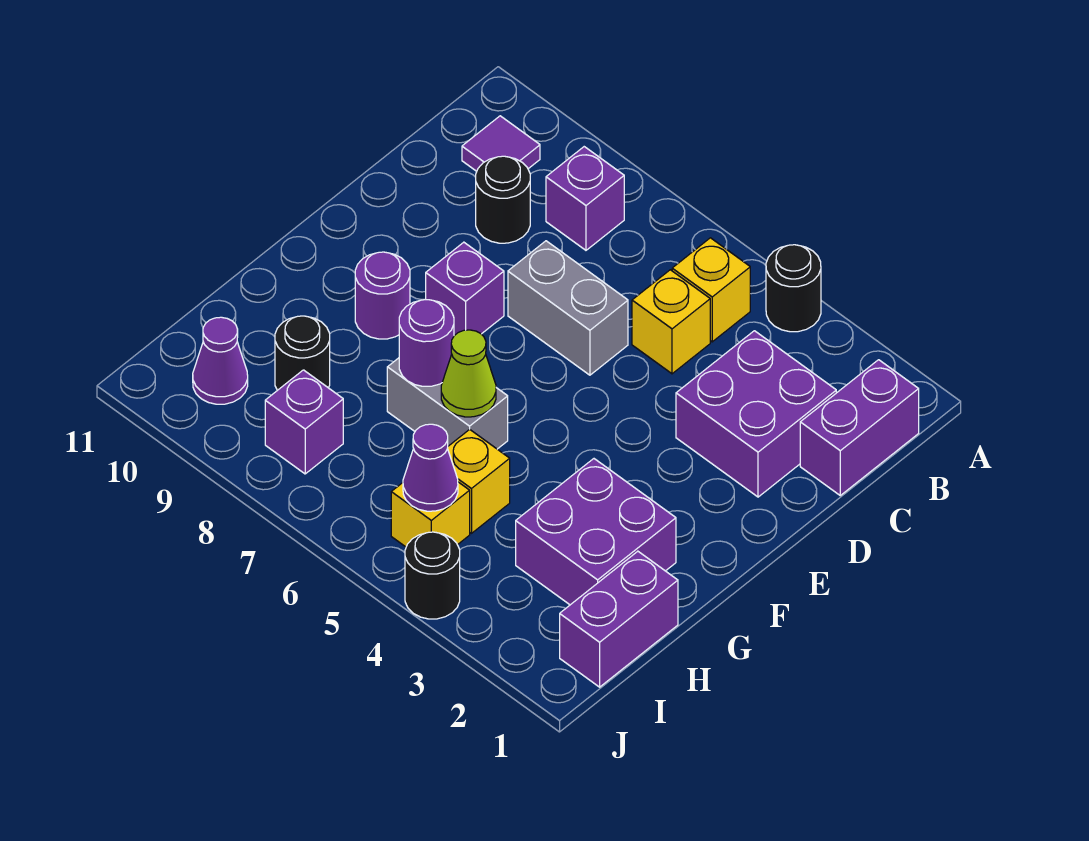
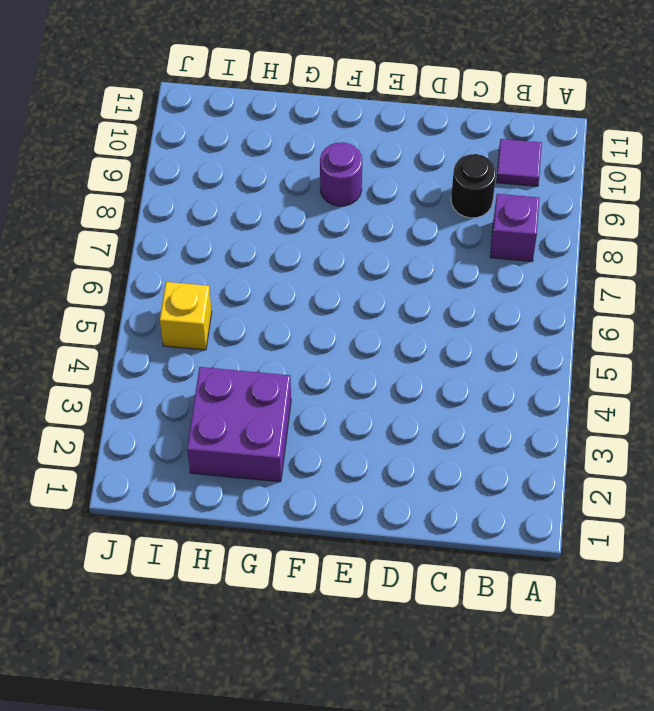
none -> black round brick A4 level 1
none -> purple brick B1:C1 level 1
none -> yellow brick B5 level 1

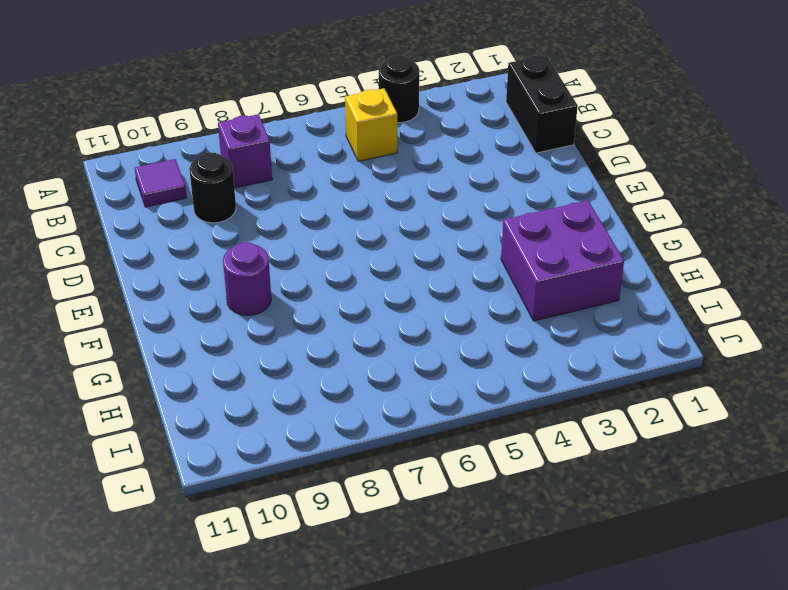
black brick B1:C1 level 1 -> purple brick B1:C1 level 1
none -> purple brick C2:D3 level 1
none -> yellow brick C5 level 1
none -> grey brick D6:D7 level 1

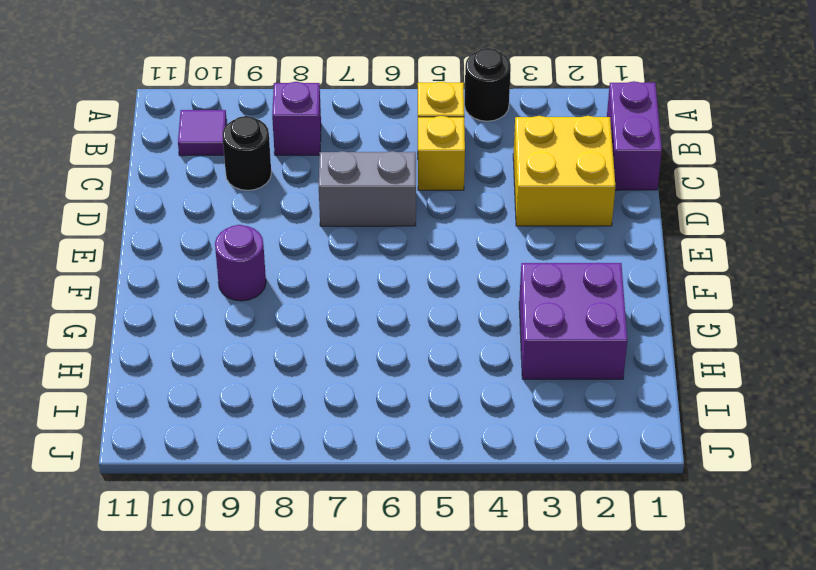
yellow brick C2:D3 level 1 -> purple brick C2:D3 level 1
none -> purple brick E8 level 1
none -> grey brick G6:G7 level 1
none -> purple brick H1:I1 level 1

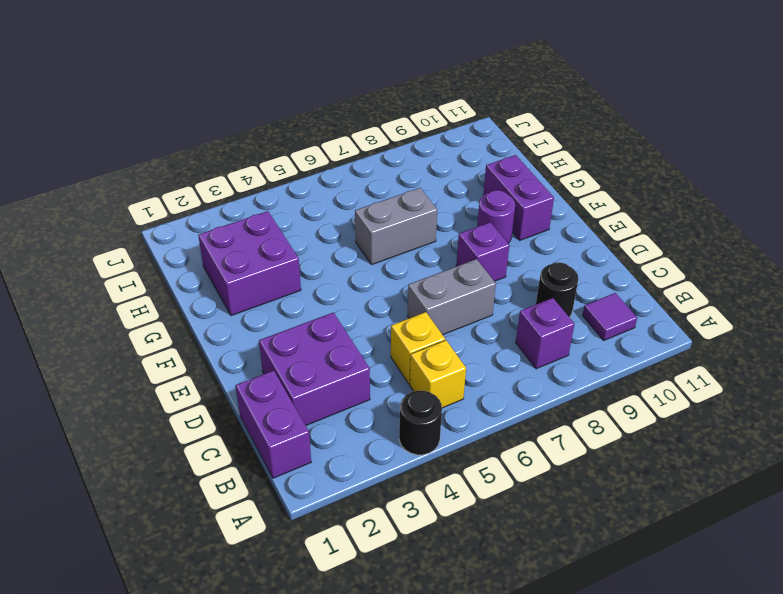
purple brick F10:G10 level 1 -> purple brick H1:I1 level 1
none -> yellow brick H5 level 1
none -> black round brick H9 level 1
none -> yellow brick I5 level 1

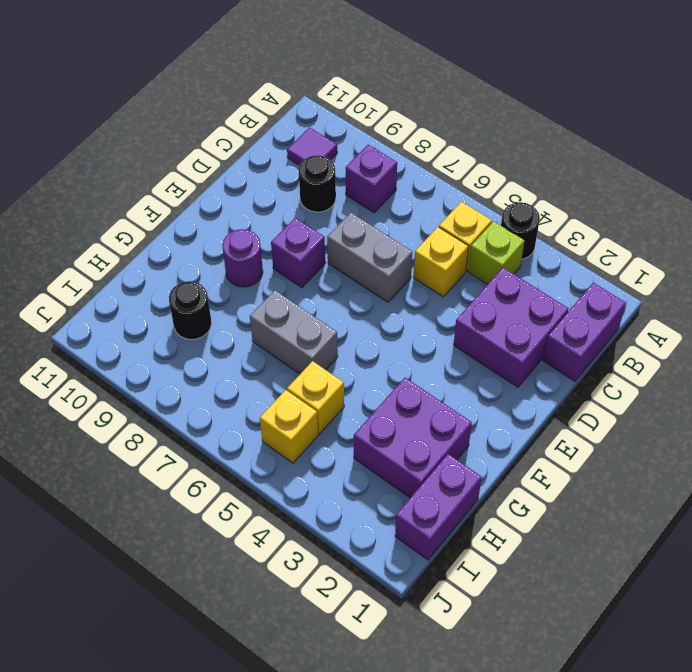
lime brick B4 level 1 -> none
none -> purple brick I8 level 1
none -> purple cone I10 level 1
none -> black round brick J4 level 1

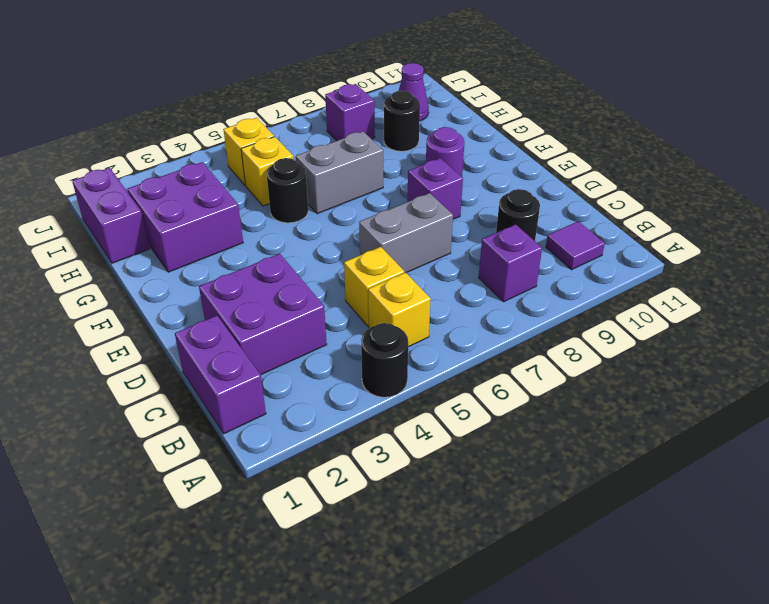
black round brick G5 level 1 -> black round brick J4 level 1
none -> lime cone G6 level 2
none -> purple round brick G7 level 2
none -> purple cone I5 level 2

